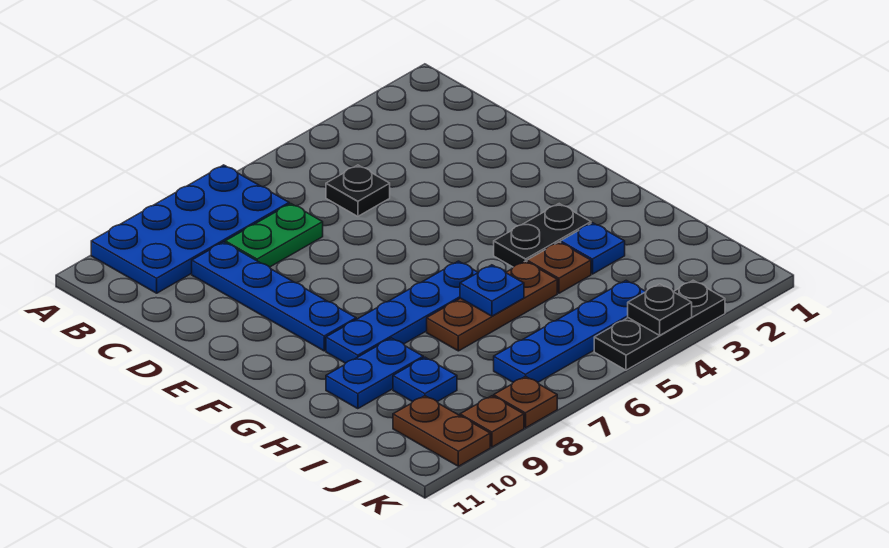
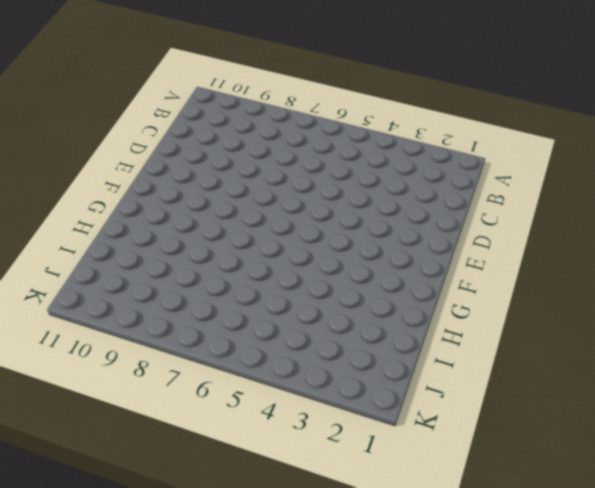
none -> blue plate A7:B10 level 1
none -> black plate C5 level 1
none -> green plate C7:C8 level 1

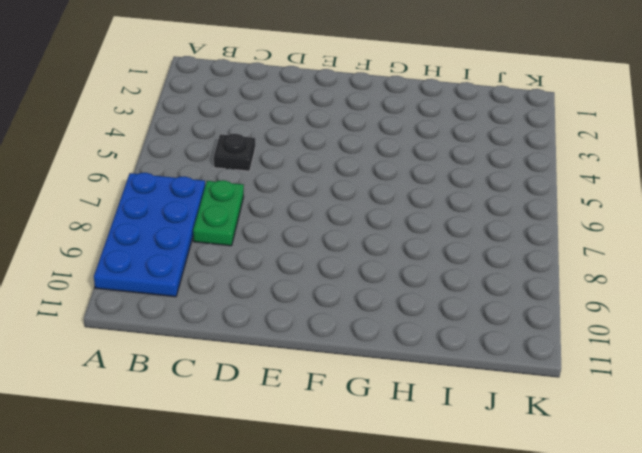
none -> blue plate C9:F9 level 1
none -> black plate G3:G4 level 1
none -> blue plate G6:G9 level 1

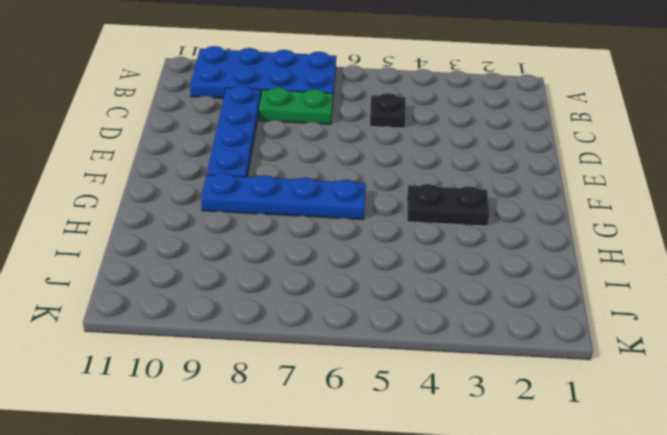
none -> blue plate H3 level 1
none -> brown plate H4 level 1
none -> brown plate H5:H7 level 1

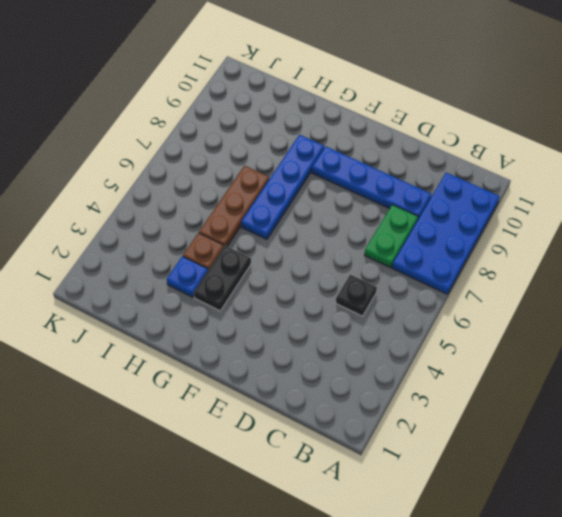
none -> blue plate H9:H10 level 1
none -> blue plate I9 level 1
none -> blue plate J4:J7 level 1

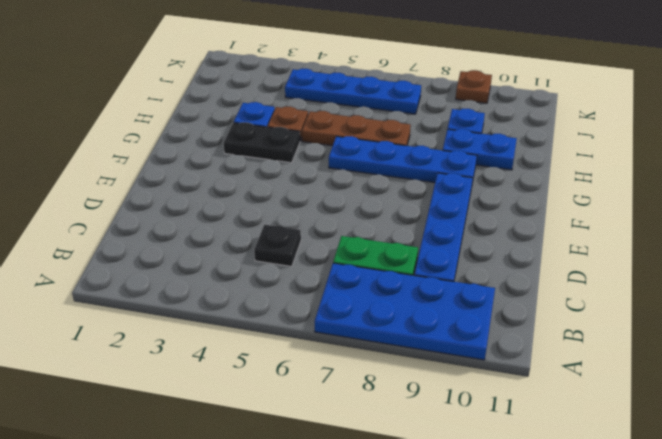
none -> brown plate J10:K10 level 1
none -> black plate K3:K5 level 1
none -> brown plate K8 level 1

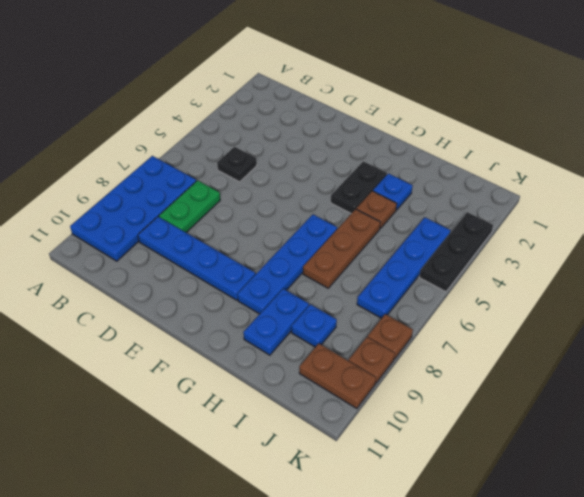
none -> blue plate H6 level 2
none -> black plate K4 level 2

